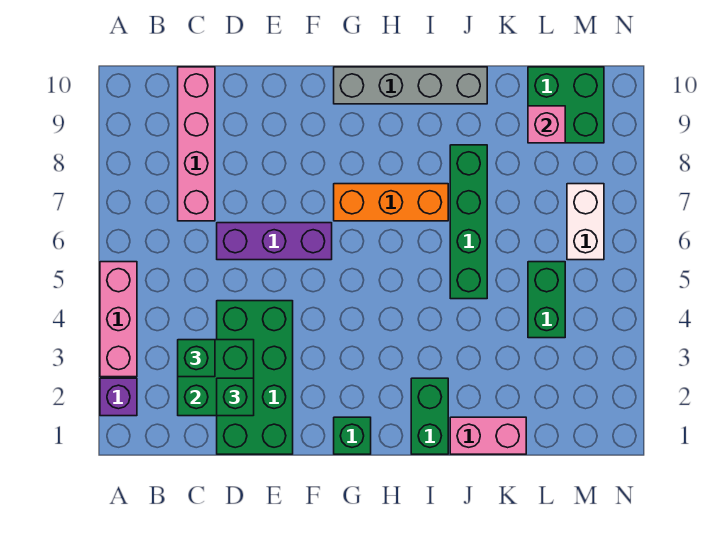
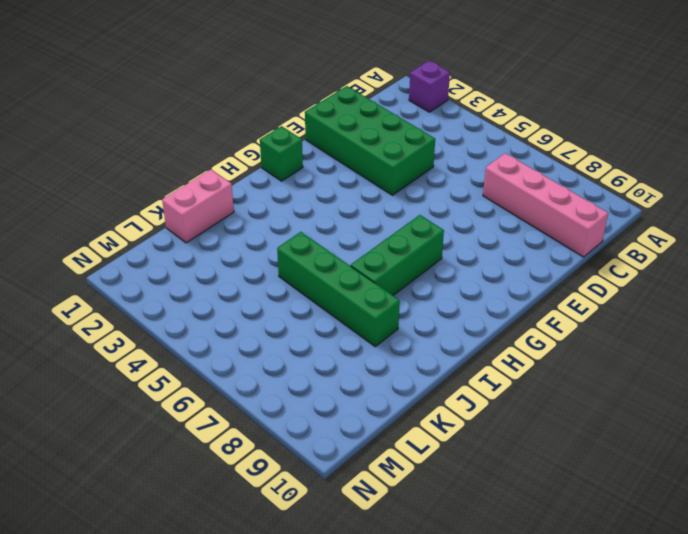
green brick G7:I7 level 1 -> orange brick G7:I7 level 1
none -> pink brick A3:A5 level 1
none -> purple brick D6:F6 level 1
none -> grey brick G10:J10 level 1

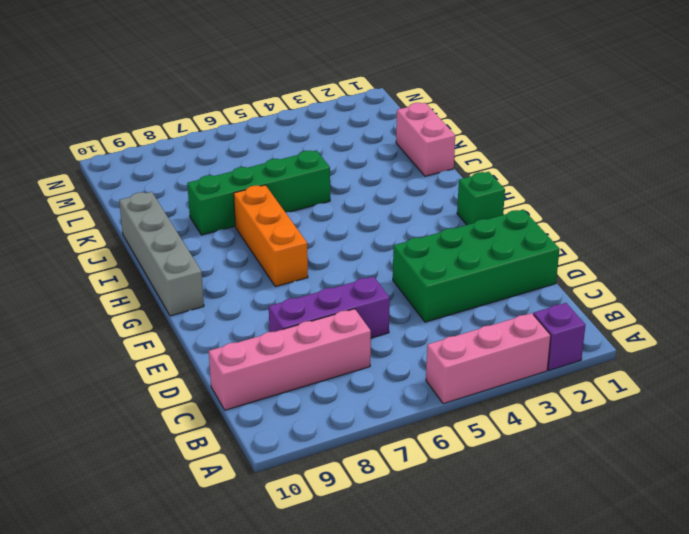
purple brick D6:D8 level 1 -> purple brick D6:F6 level 1
none -> green brick I1:I2 level 1
none -> green brick L4:L5 level 1
none -> green brick L9:M10 level 1

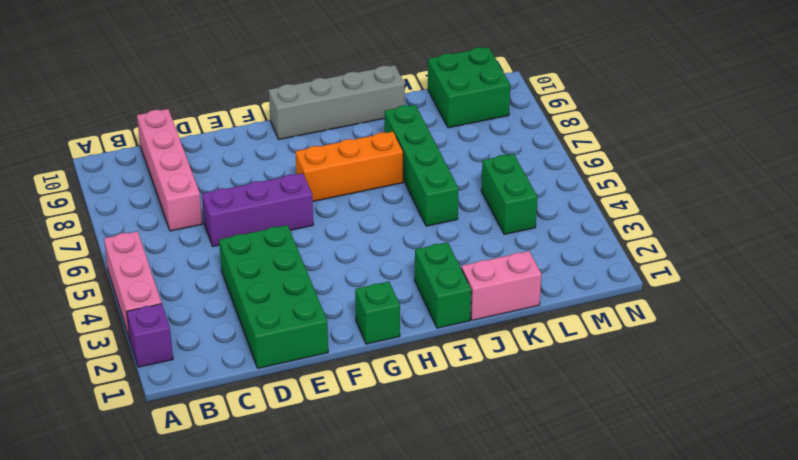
none -> white brick M6:M7 level 1
none -> green brick C2:D3 level 2
none -> pink brick L9 level 2

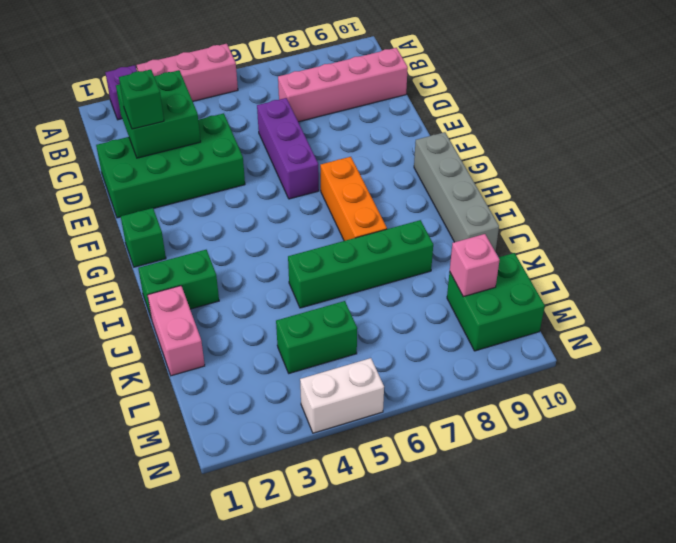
white brick N4:N5 level 1 -> white brick M6:M7 level 1
none -> green brick C3 level 3

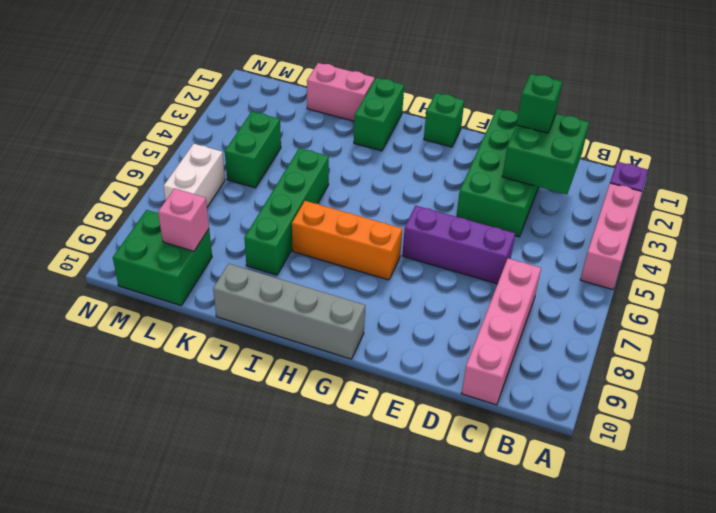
none -> green brick C3 level 3

